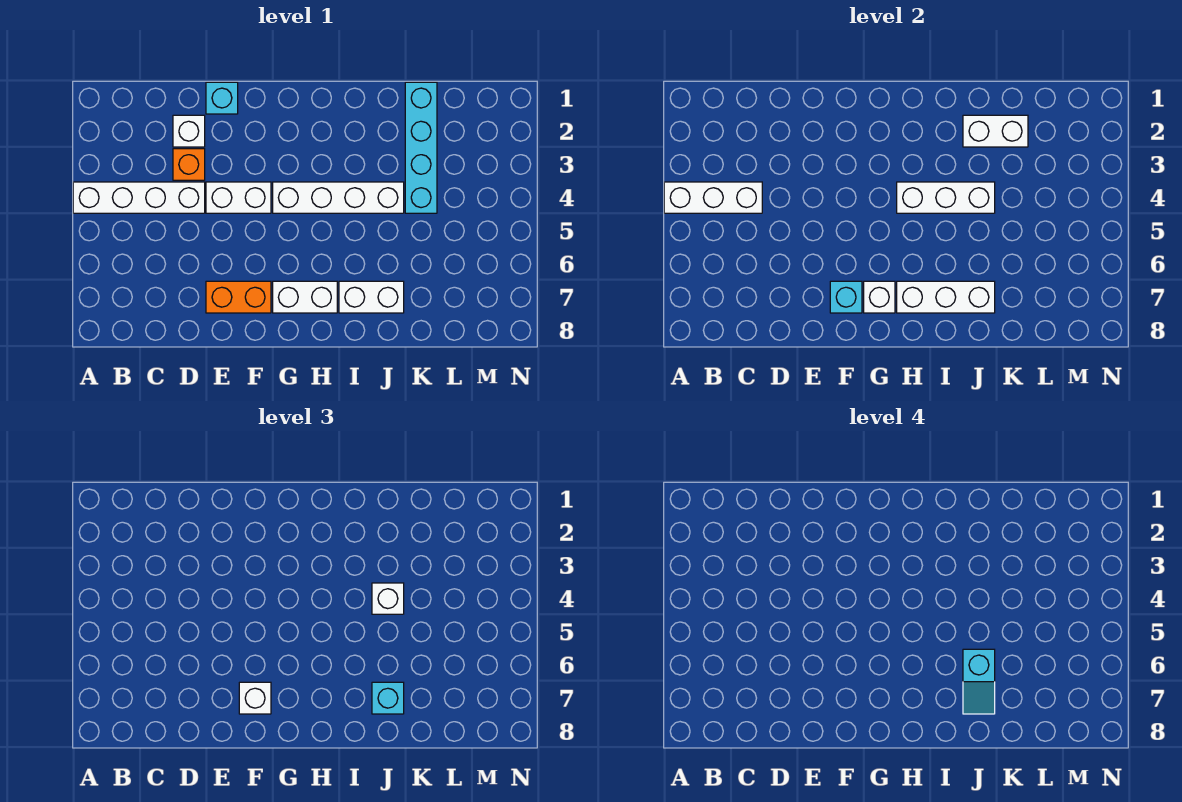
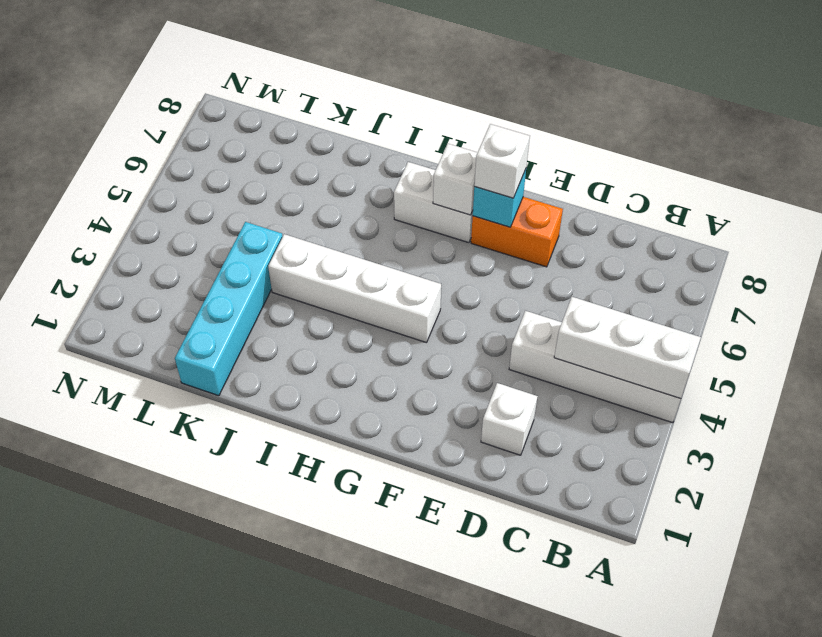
none -> orange brick D3 level 1
none -> cyan brick E1 level 1
none -> white brick E4:F4 level 1

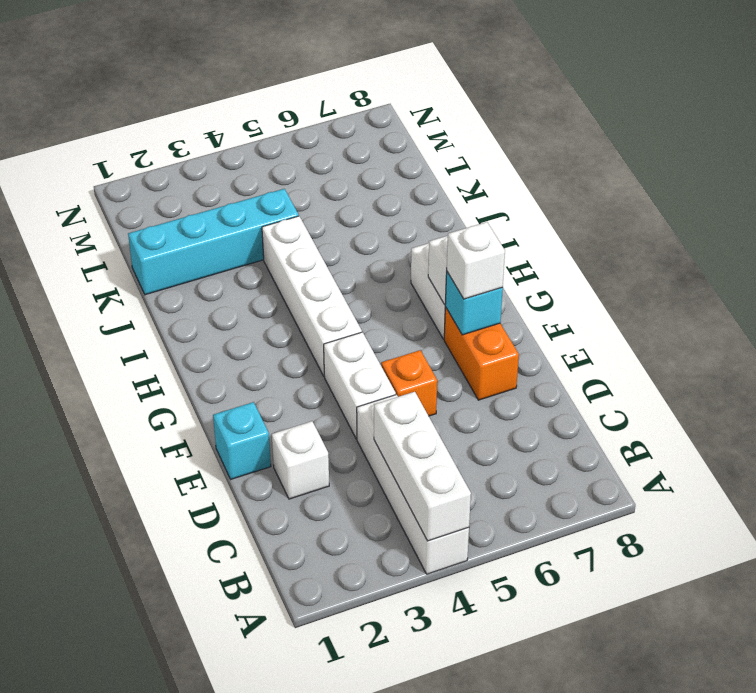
orange brick E5 level 1 -> orange brick D3 level 1
none -> white brick I7:J7 level 1
none -> white brick H4:J4 level 2
none -> white brick H7:J7 level 2

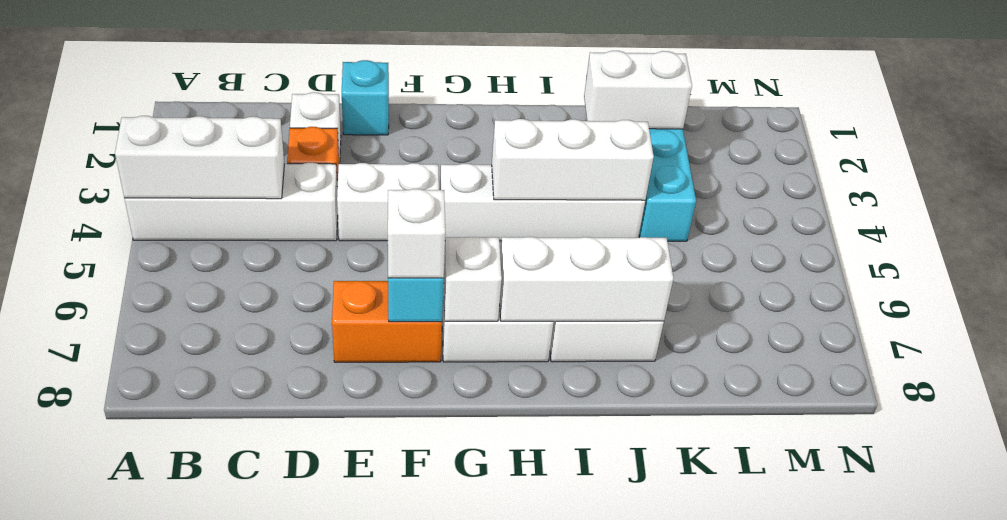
none -> white brick J4 level 3
none -> cyan brick J7 level 3
none -> cyan slope J6:J7 level 4 top 6

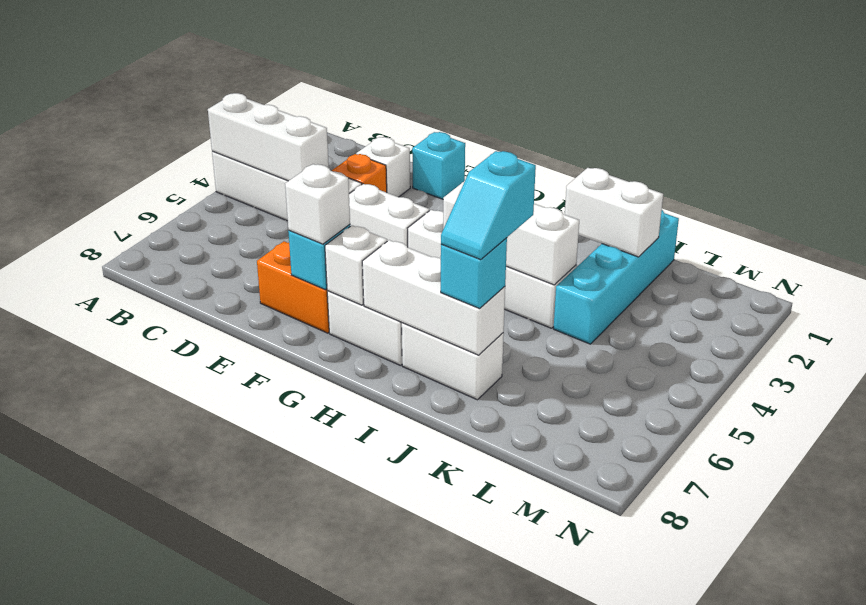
none -> white brick J4 level 3

